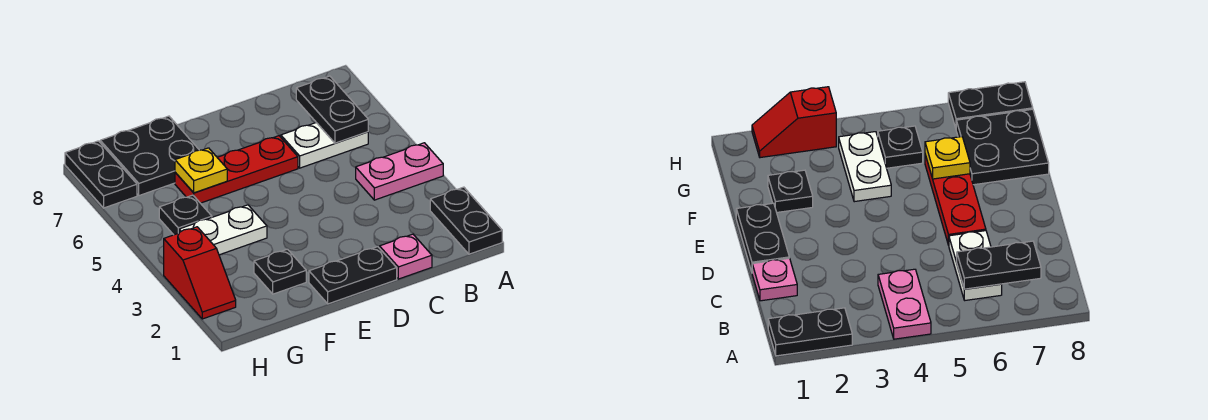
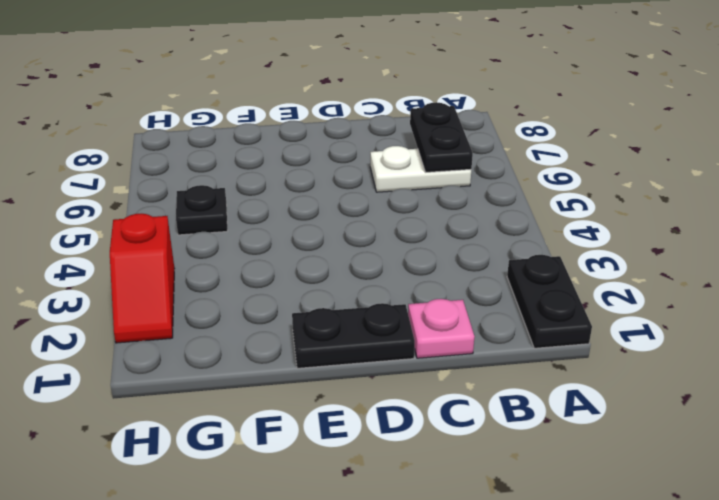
none -> pink plate A4:B4 level 1
none -> red plate D6:F6 level 1
none -> black plate F2 level 1

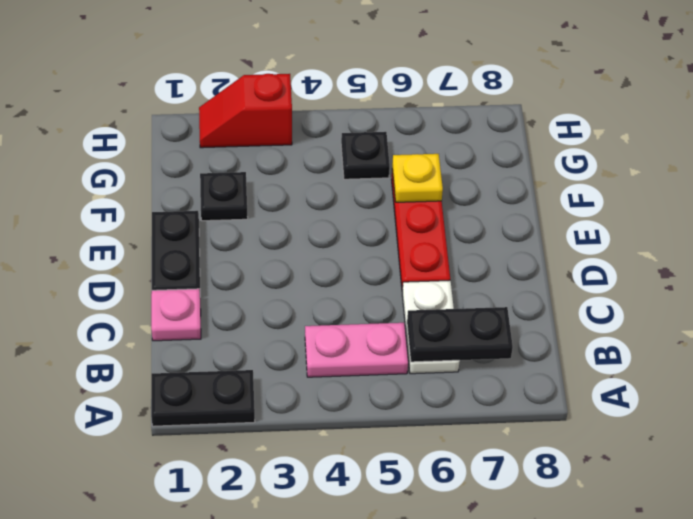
pink plate B4:B5 level 1 -> pink plate A4:B4 level 1
none -> white plate F4:G4 level 1
none -> black plate F7:G8 level 1
none -> black plate H7:H8 level 1

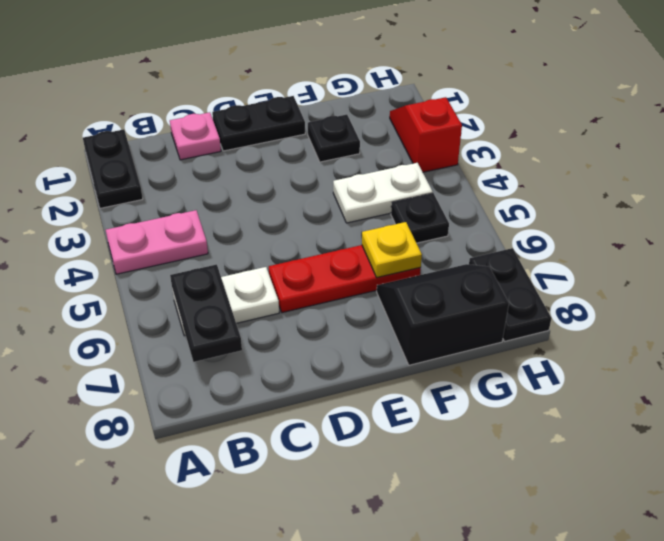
black slope F7:G8 level 1 top 8 -> black plate F7:G8 level 1

